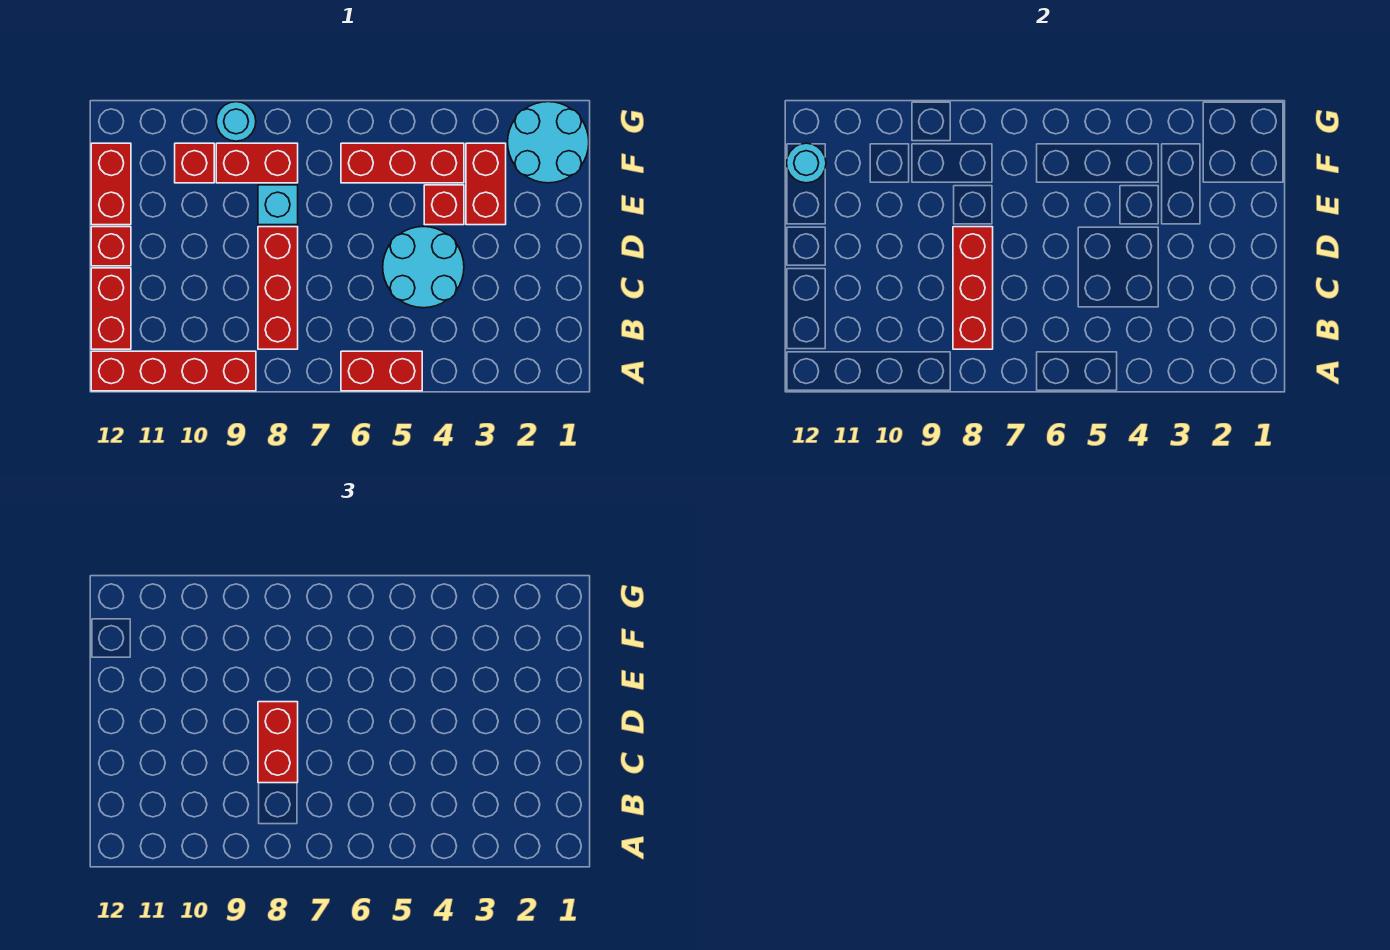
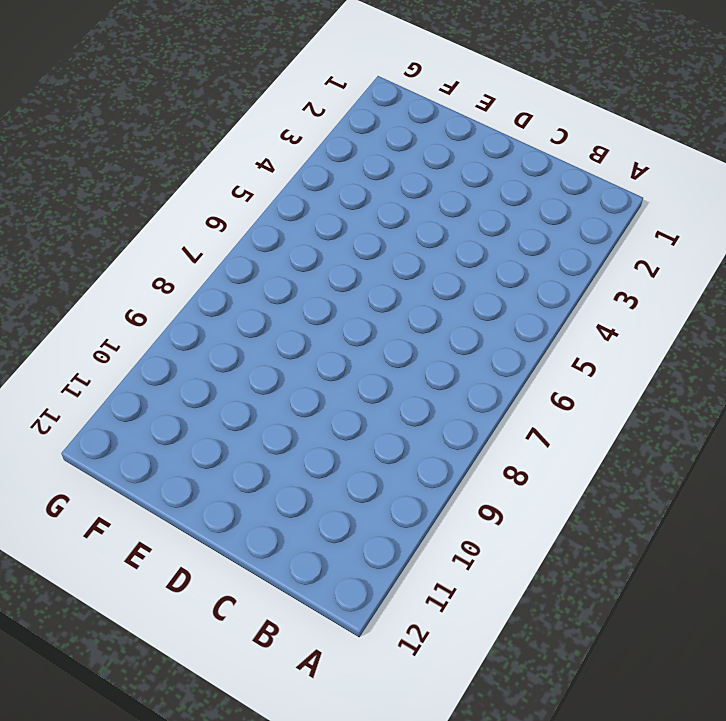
none -> red brick A5:A6 level 1
none -> red brick A9:A12 level 1
none -> red brick B8:D8 level 1

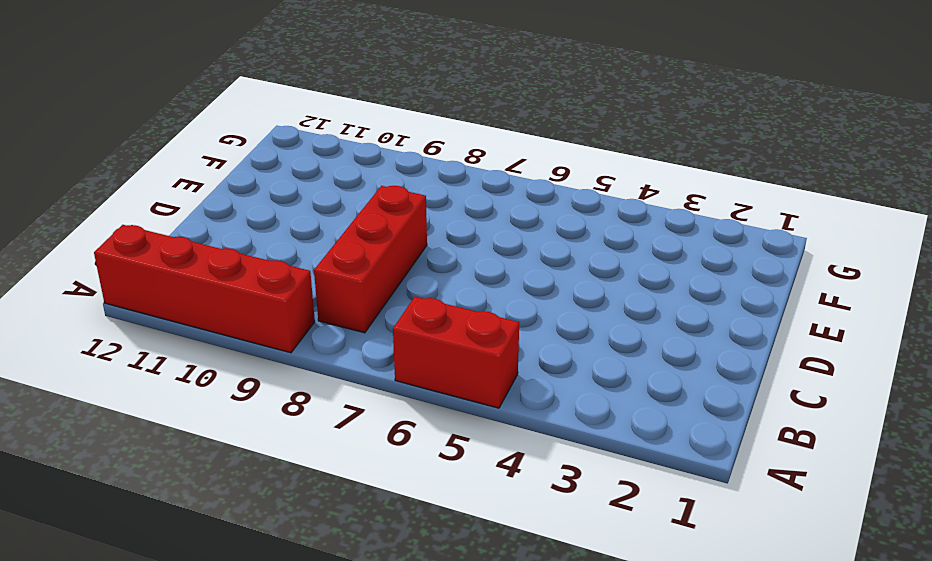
none -> red brick B12:C12 level 1
none -> cyan round brick C4:D5 level 1
none -> red brick D12 level 1

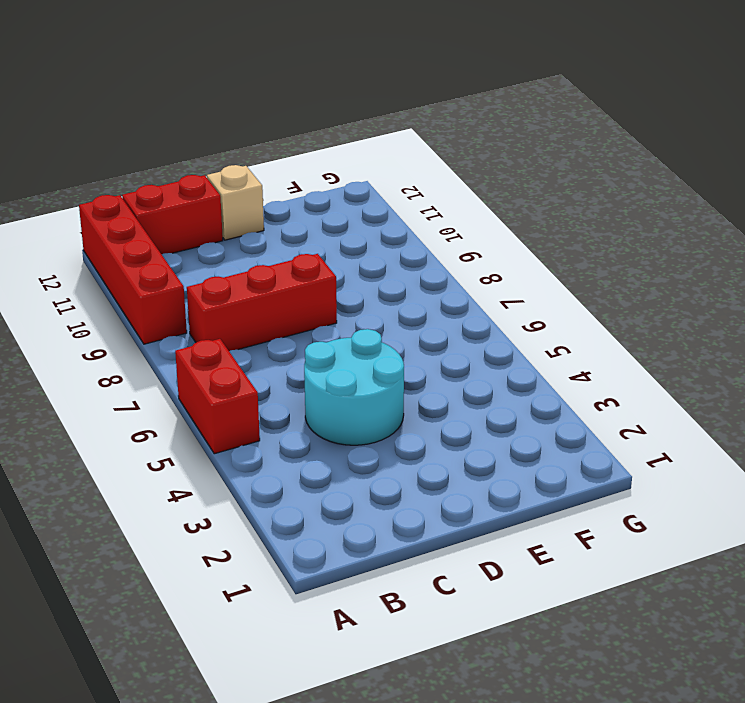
tan brick D12 level 1 -> red brick D12 level 1
none -> red brick E3:F3 level 1
none -> red brick E4 level 1
none -> cyan brick E8 level 1

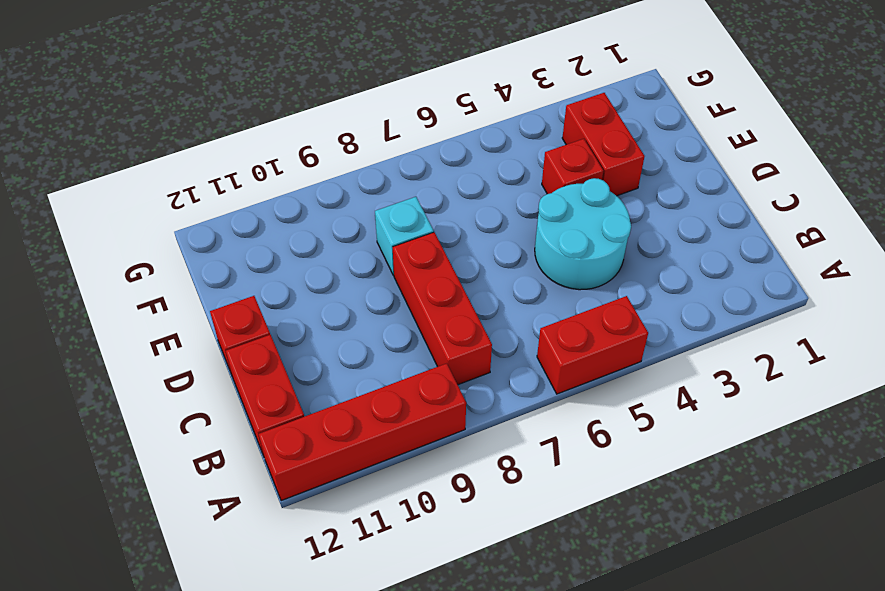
none -> red brick E12:F12 level 1
none -> cyan round brick F1:G2 level 1
none -> red brick F4:F6 level 1

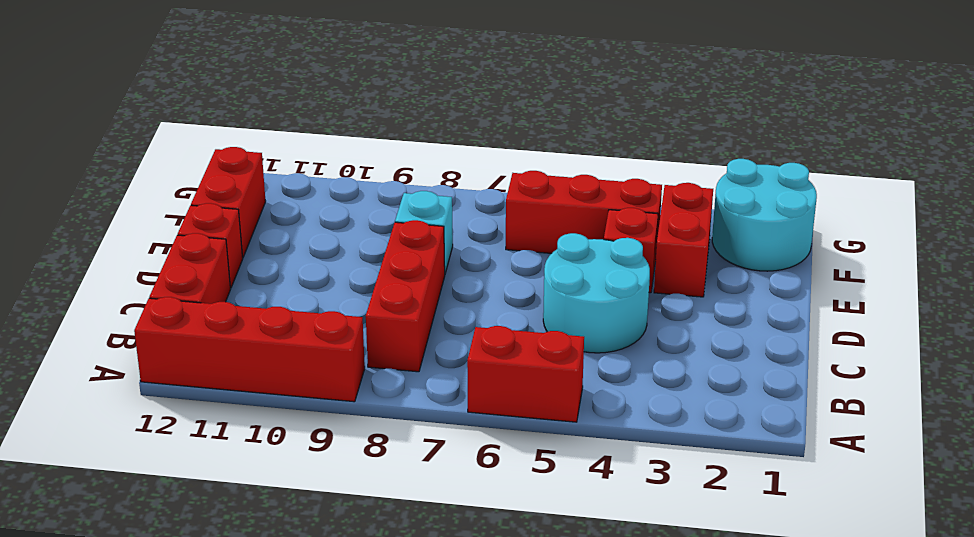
none -> red brick F8:F9 level 1
none -> red brick F10 level 1
none -> cyan round brick G9 level 1

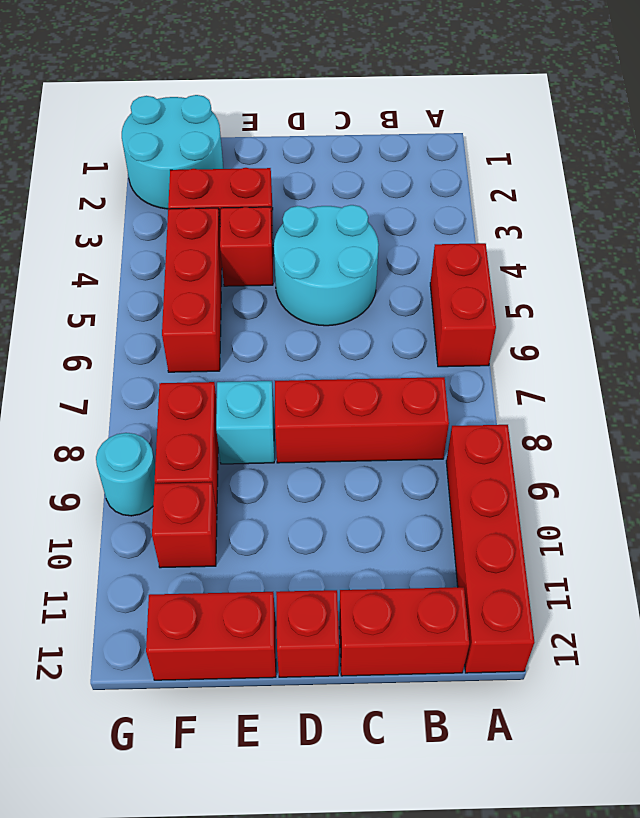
none -> red brick B8:D8 level 2
none -> cyan round brick F12 level 2
none -> red brick C8:D8 level 3

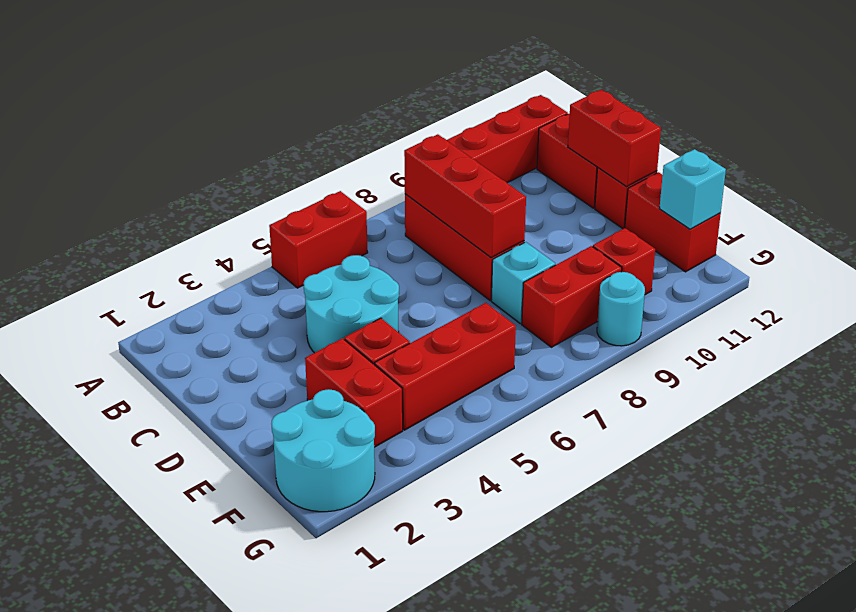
red brick C12:D12 level 2 -> red brick C8:D8 level 3
cyan brick F12 level 2 -> cyan round brick F12 level 2

